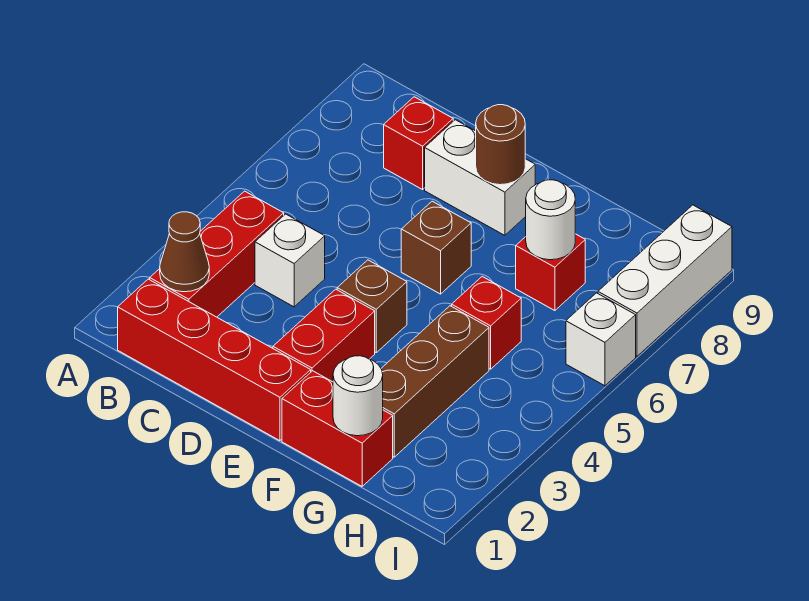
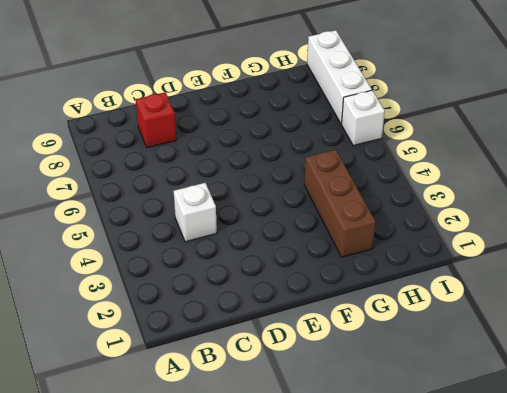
none -> red brick B1:E1 level 1
none -> red brick B2:B4 level 1
none -> white brick D8:E8 level 1

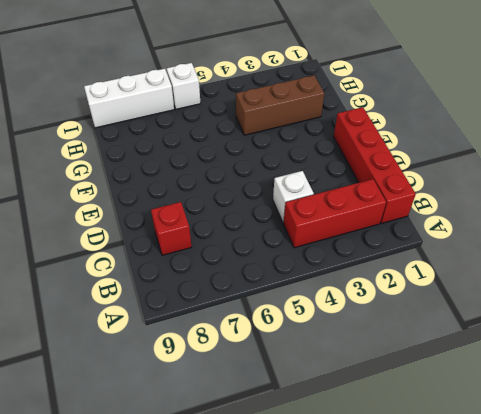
none -> white brick D8:E8 level 1
none -> red brick E2:E3 level 1
none -> brown brick E4 level 1

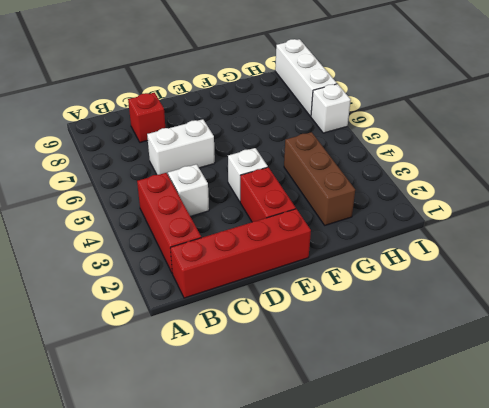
white brick C6:D6 level 1 -> white brick D8:E8 level 1
white brick E4 level 1 -> brown brick E4 level 1
none -> brown brick E6 level 1
none -> red brick F1:G1 level 1
none -> red brick G5 level 1

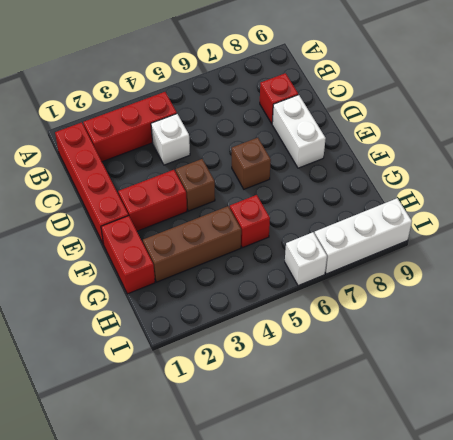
none -> red brick G7 level 1
none -> brown cone B2 level 2
none -> brown round brick E8 level 2

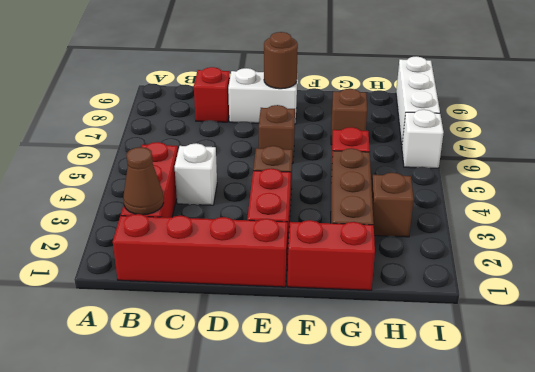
brown brick G7 level 1 -> red brick G7 level 1
brown brick H3 level 1 -> none
none -> white round brick G1 level 2
none -> white round brick G7 level 2

